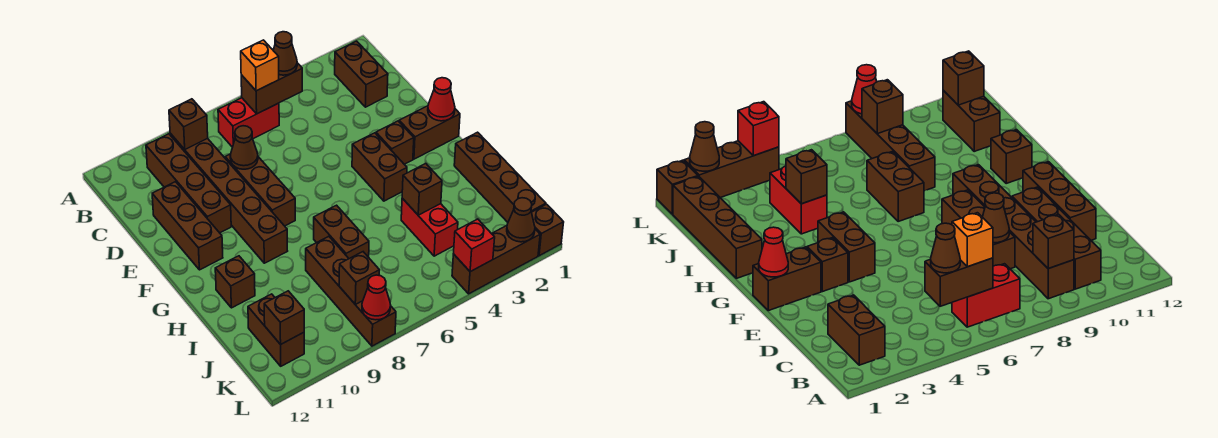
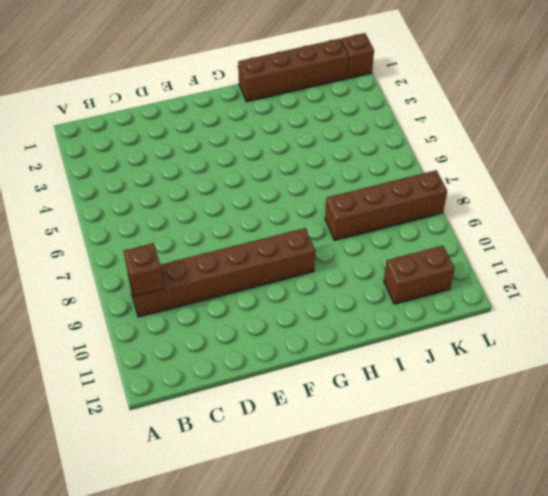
none -> brown brick B2:C2 level 1
none -> red brick B6:B7 level 1
none -> brown brick B10:E10 level 1

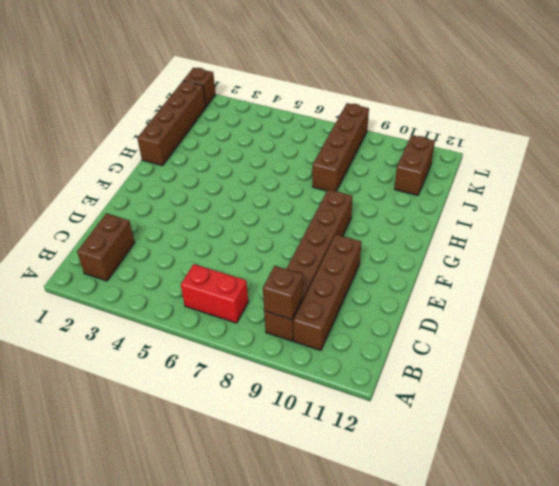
none -> brown brick D8:F8 level 1
none -> brown brick D11:F11 level 1
none -> brown brick F1:F2 level 1

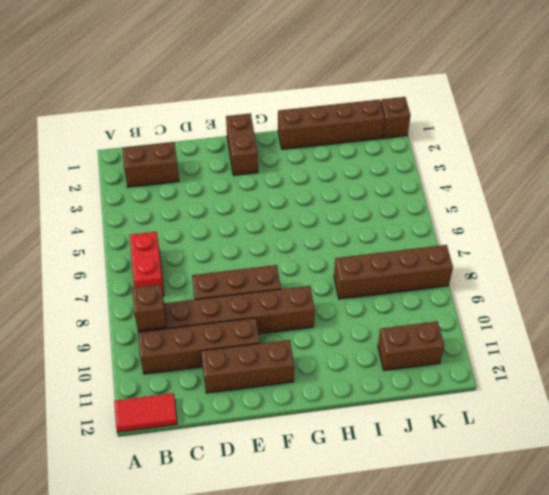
red tile A12:B12 level 1 -> none
none -> brown brick F3 level 1
none -> brown brick F4:G4 level 1
none -> brown brick H7:I7 level 1

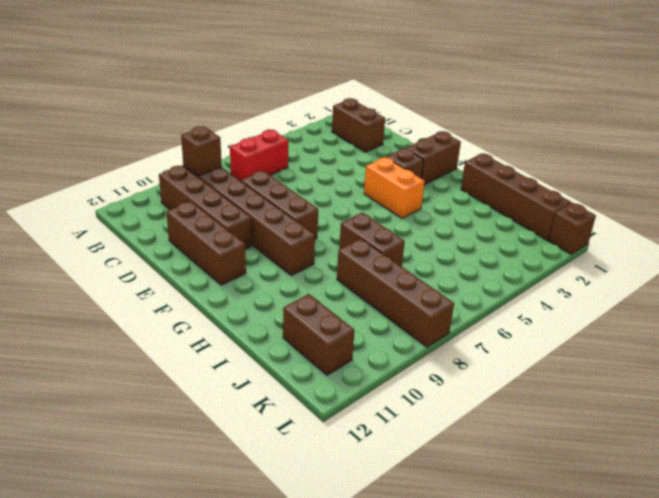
orange brick F4:G4 level 1 -> brown brick F4:G4 level 1
none -> brown brick H11 level 1
none -> red brick I4:J4 level 1
none -> brown brick L2:L4 level 1

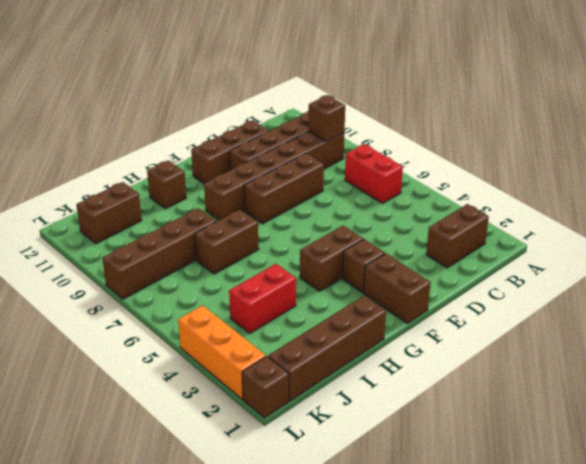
orange brick L2:L4 level 1 -> brown brick L2:L4 level 1
none -> brown brick B5:B6 level 2
none -> brown cone D8 level 2
none -> red cone F1 level 2

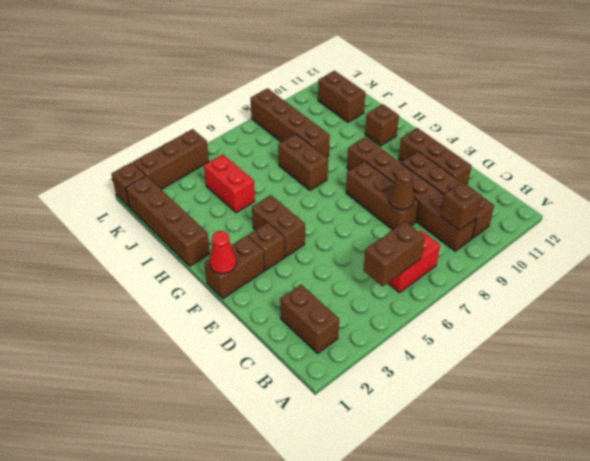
none -> brown brick I4 level 2
none -> brown brick K8 level 2
none -> brown brick K11 level 2

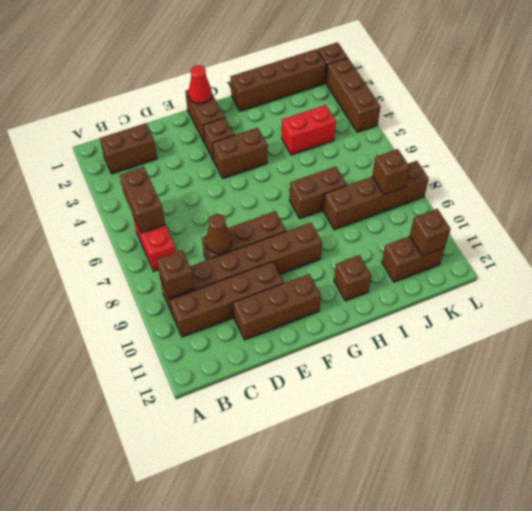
none -> brown brick I4 level 2
none -> brown cone L2 level 2
none -> red brick L4 level 2

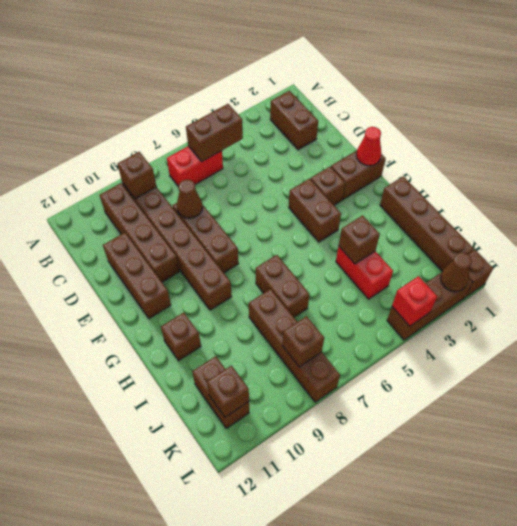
none -> red cone L8 level 2
none -> brown cone B5 level 3
none -> orange brick B6 level 3

